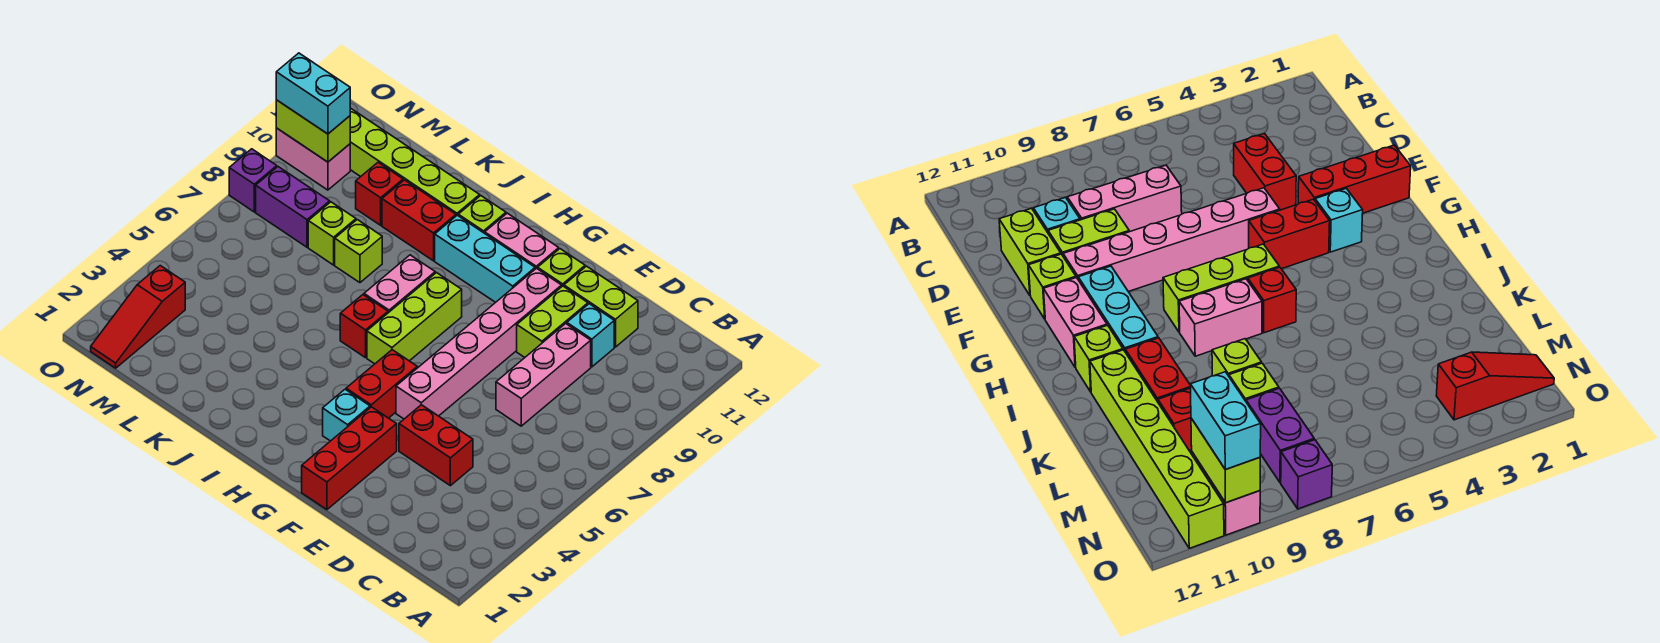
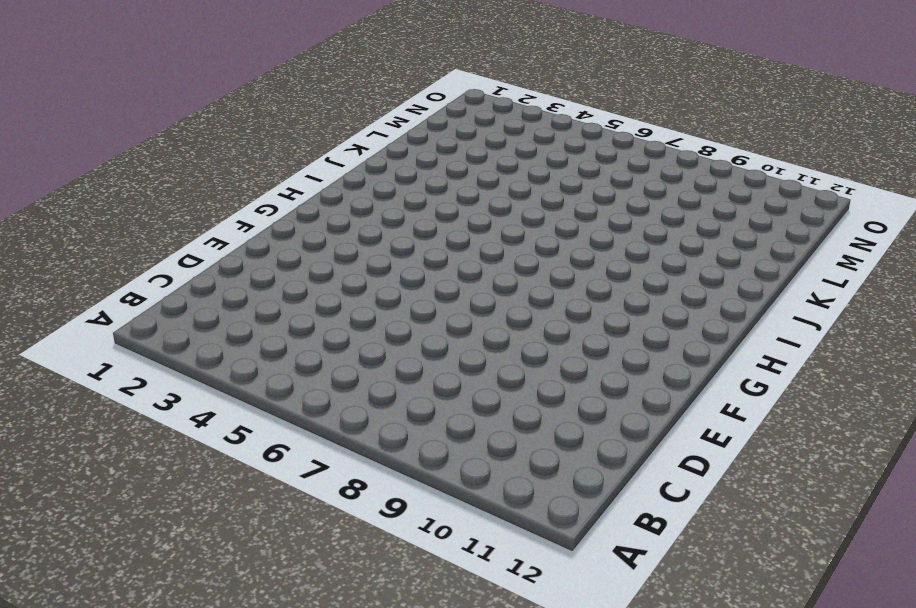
none -> red brick D4:E4 level 1
none -> pink brick D7:D9 level 1
none -> cyan brick D10 level 1

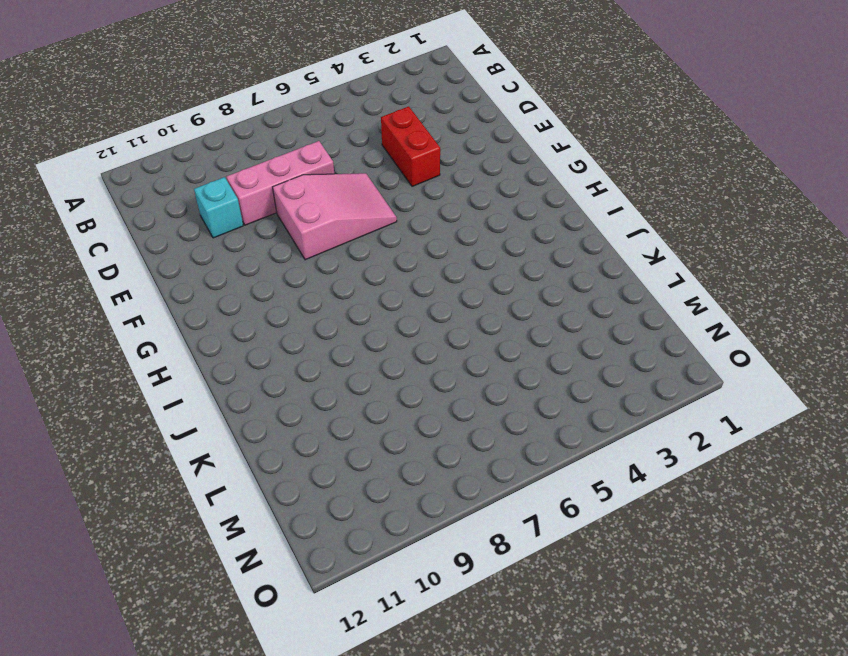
pink slope E6:F8 level 1 top 8 -> pink brick F5:F10 level 1
none -> lime brick D11:E11 level 1
none -> lime brick E9:E10 level 1
none -> red brick F1:F3 level 1

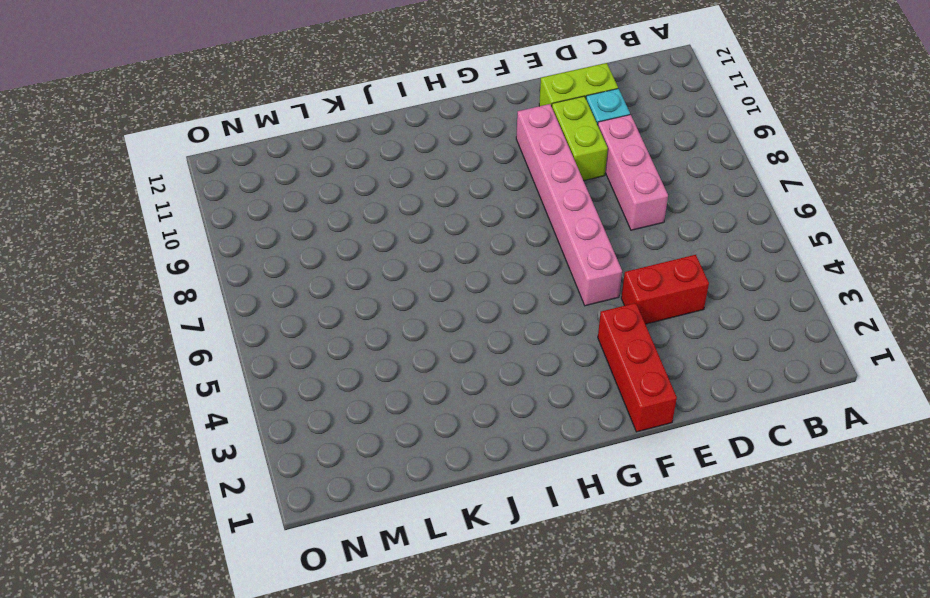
none -> lime brick F11 level 1
none -> cyan brick G3 level 1
none -> red brick G4:G5 level 1

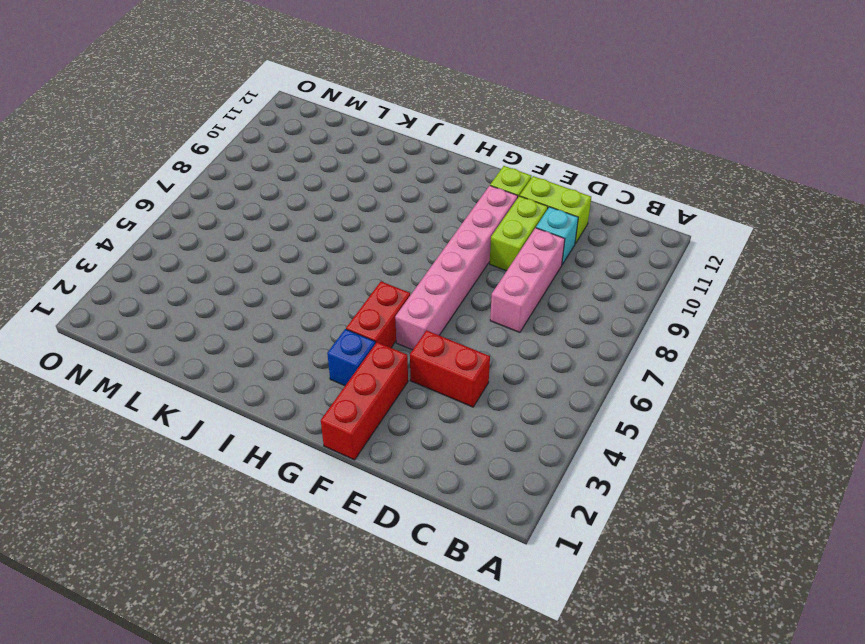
blue brick G3 level 1 -> cyan brick G3 level 1
none -> cyan brick G10:I10 level 1
none -> pink brick G11:H11 level 1
none -> lime brick H6:H8 level 1

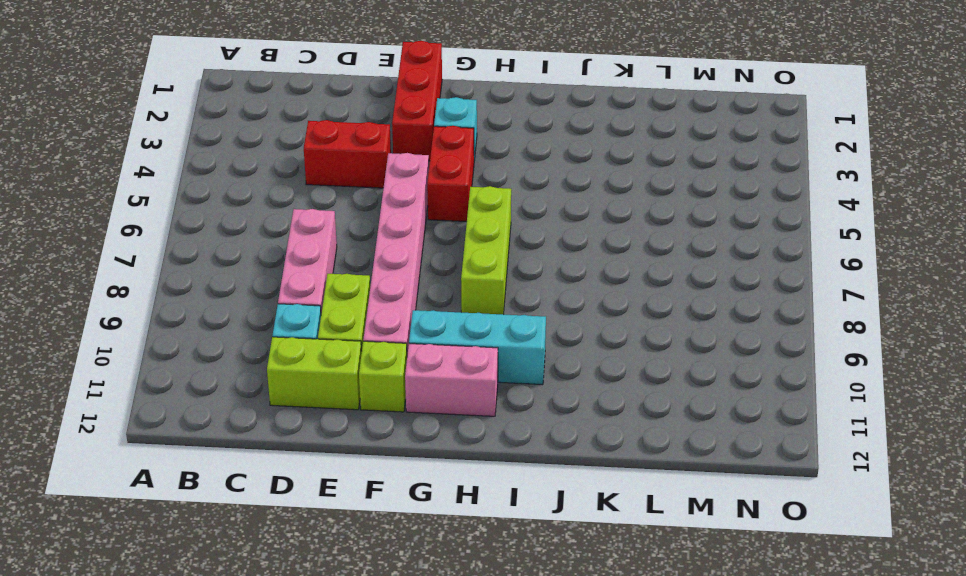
none -> red brick I6 level 1
none -> pink brick I7:I8 level 1
none -> lime brick I11 level 1

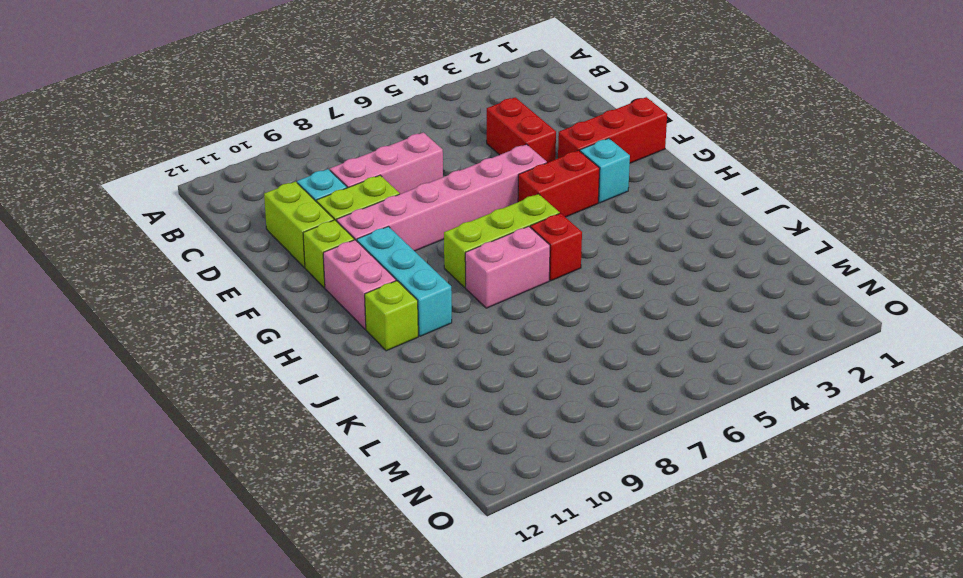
none -> red brick J10:K10 level 1
none -> lime brick J11:O11 level 1
none -> lime brick K8 level 1

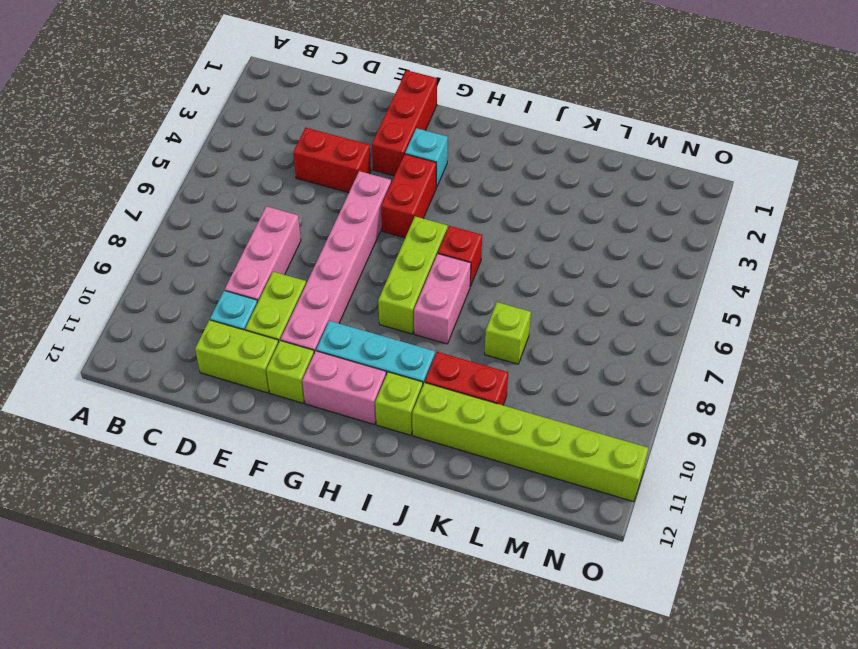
none -> lime brick L8 level 1
none -> red brick L10 level 1
none -> purple brick M8:N8 level 1

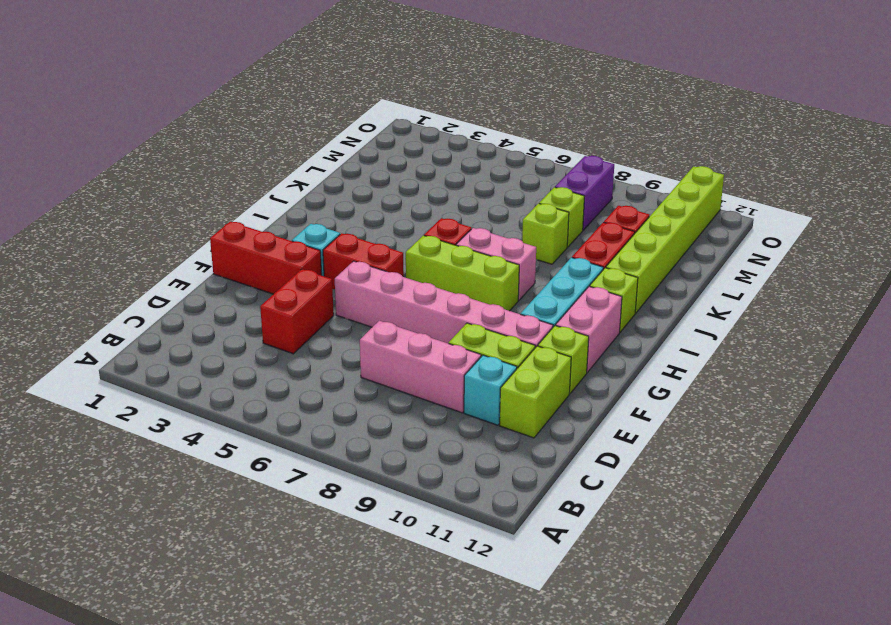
none -> red slope N1:N3 level 1 top 3
none -> pink brick N10:O10 level 1
none -> purple brick O8 level 1

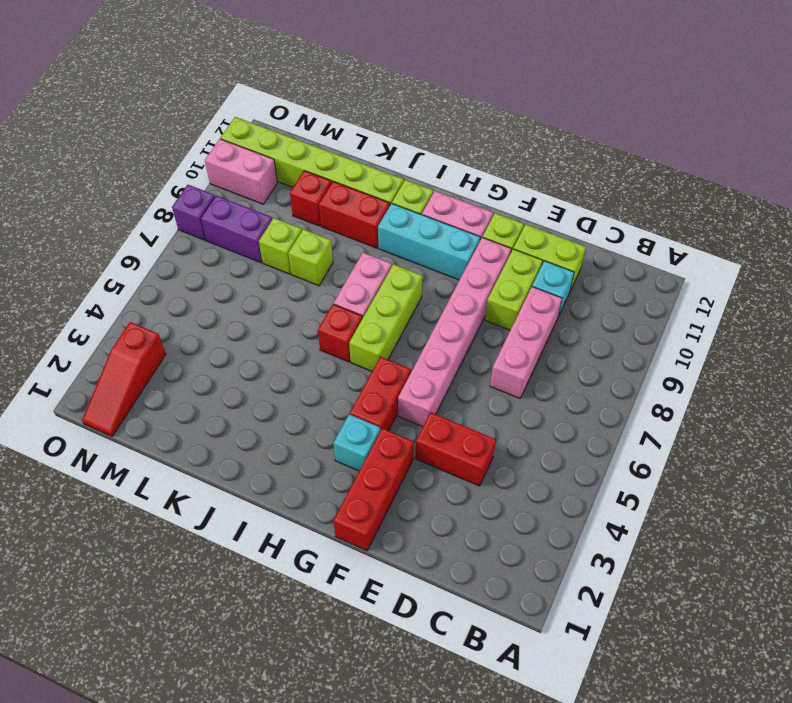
none -> lime brick N10:O10 level 2
none -> cyan brick N10:O10 level 3

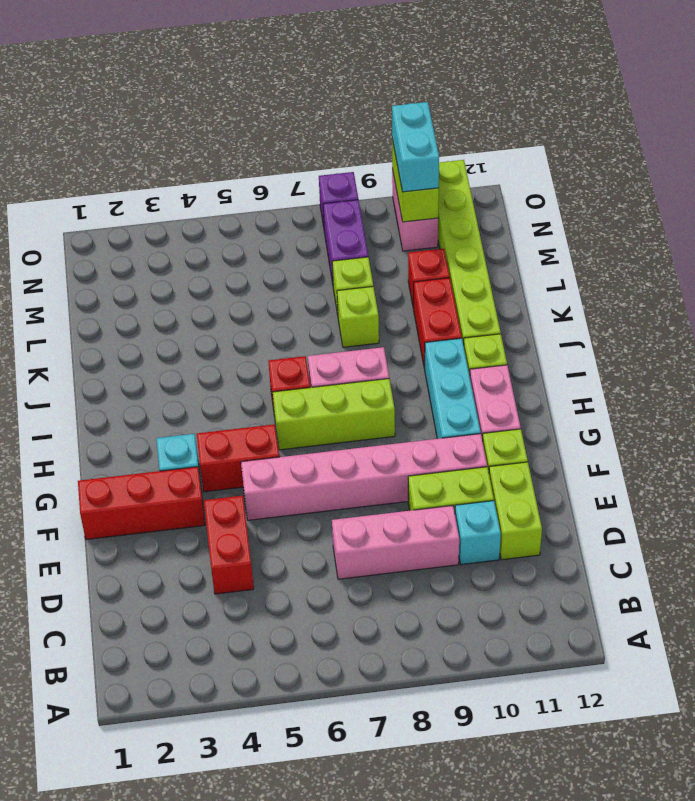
none -> red slope N1:N3 level 1 top 3

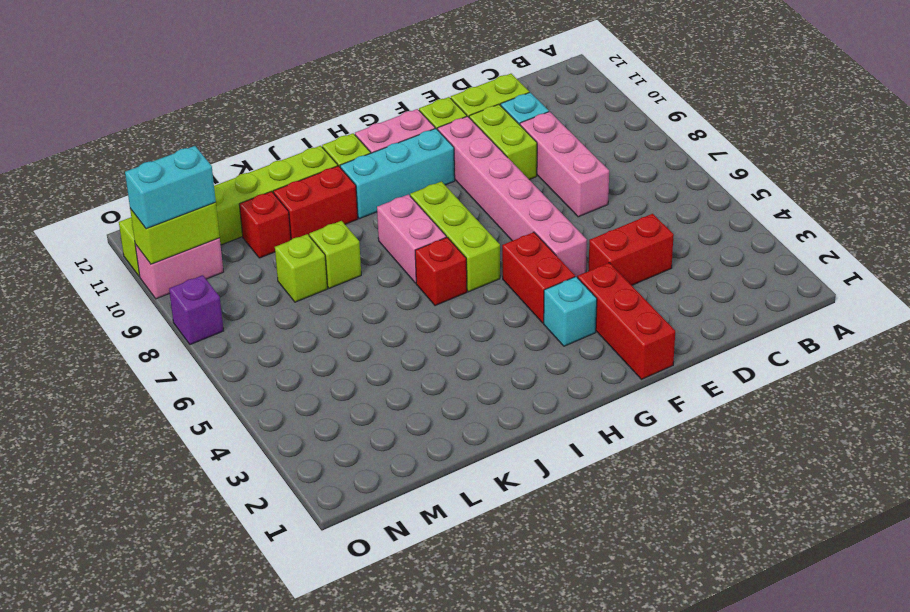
none -> purple brick M8:N8 level 1
none -> red slope N1:N3 level 1 top 3

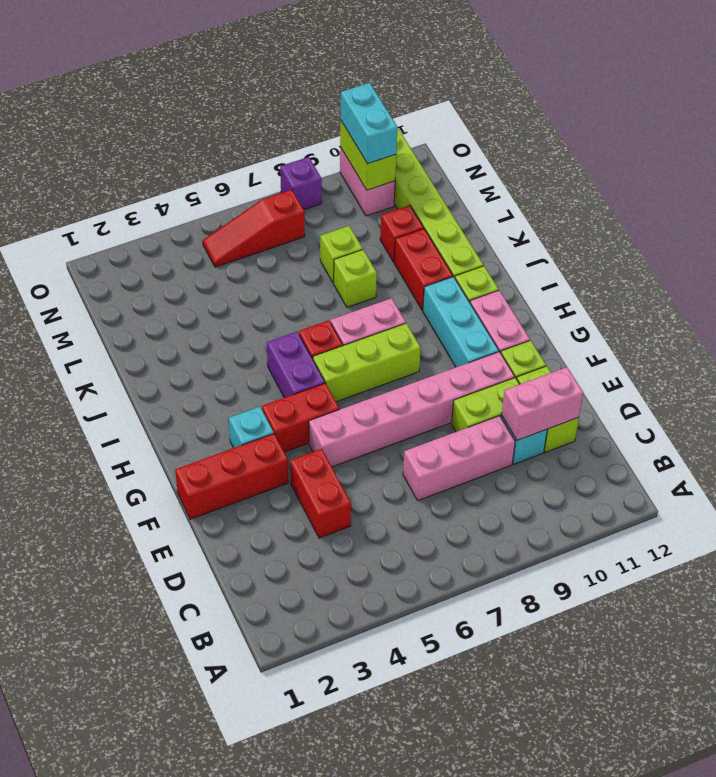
pink brick D10:D11 level 2 -> none
purple brick H5:I5 level 1 -> purple brick M8:N8 level 1
red slope N5:N7 level 1 top 7 -> red slope N1:N3 level 1 top 3

